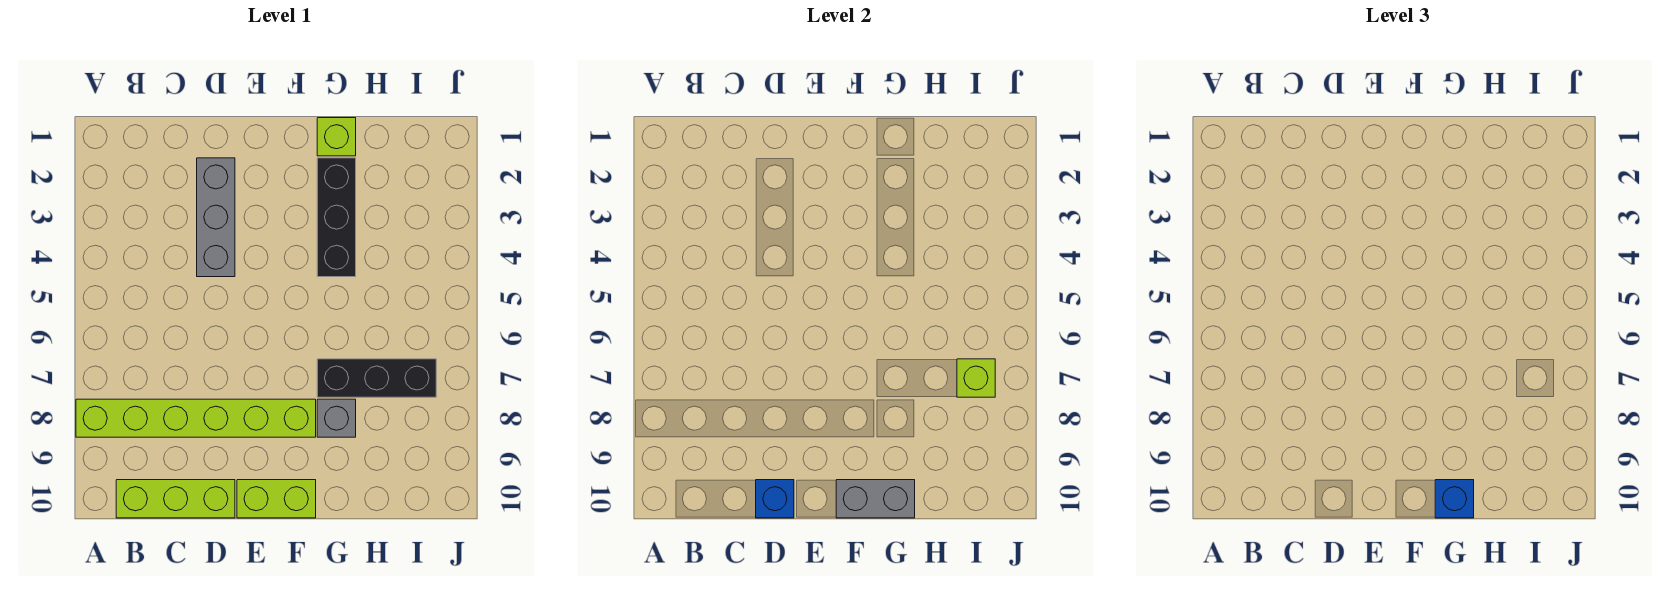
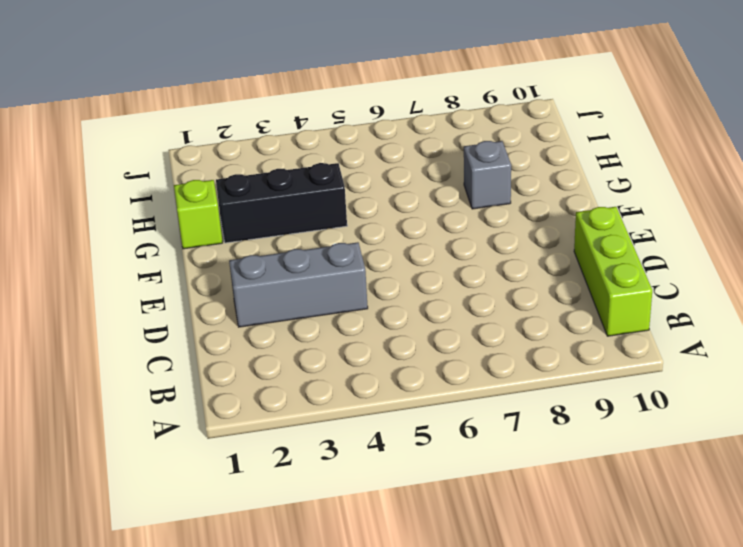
none -> lime brick A8:F8 level 1
none -> lime brick E10:F10 level 1
none -> black brick G7:I7 level 1

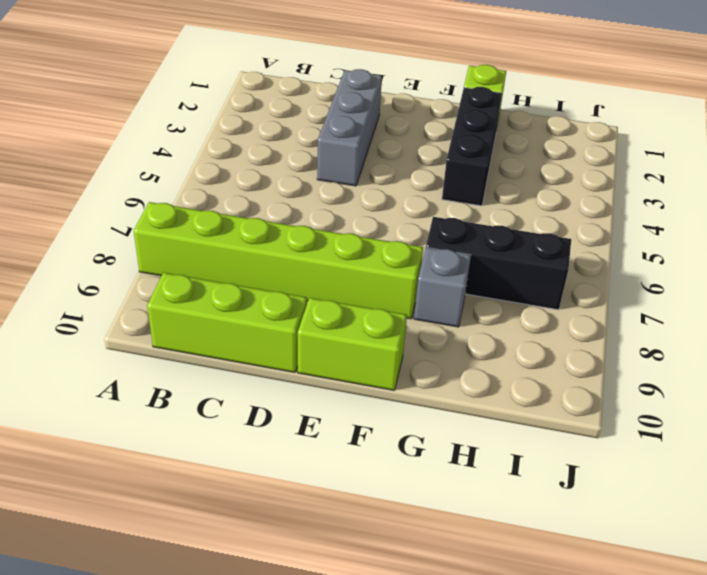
none -> blue brick D10 level 2
none -> grey brick F10:G10 level 2
none -> lime brick I7 level 2

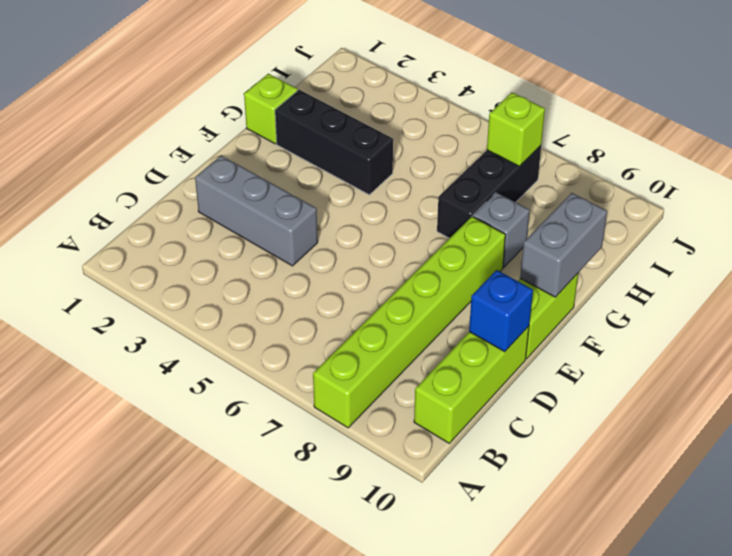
none -> blue brick G10 level 3

